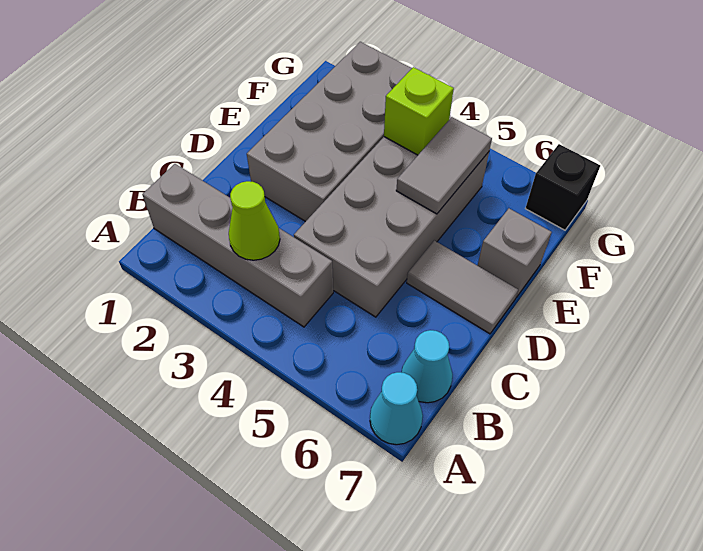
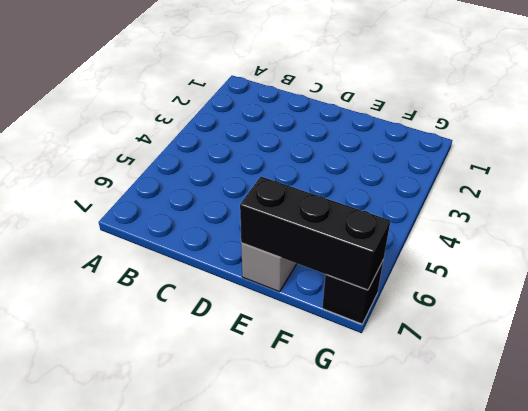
black brick E7:G7 level 2 -> none
none -> cyan cone A7 level 1
none -> grey brick B1:B4 level 1

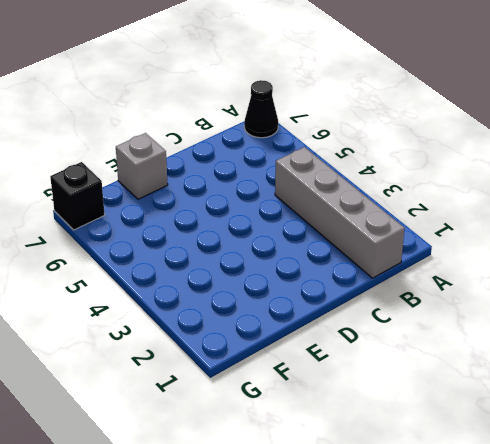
black cone A7 level 1 -> cyan cone A7 level 1
none -> cyan cone B7 level 1
none -> grey brick C4:F5 level 1

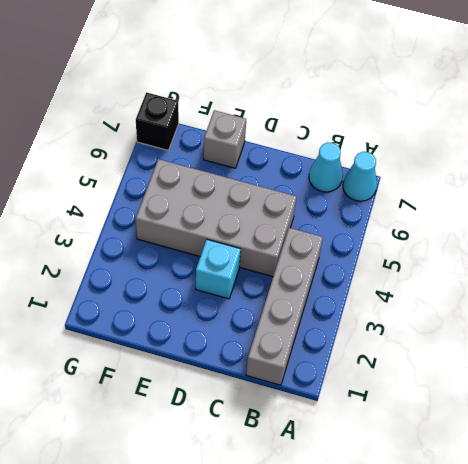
cyan brick D3 level 1 -> grey brick D2:G3 level 1
none -> grey tile D6:D7 level 1
none -> lime cone B3 level 2

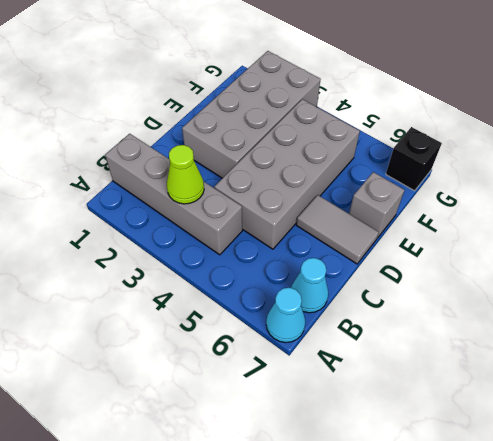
none -> grey tile E5:F5 level 2
none -> lime brick F4 level 2

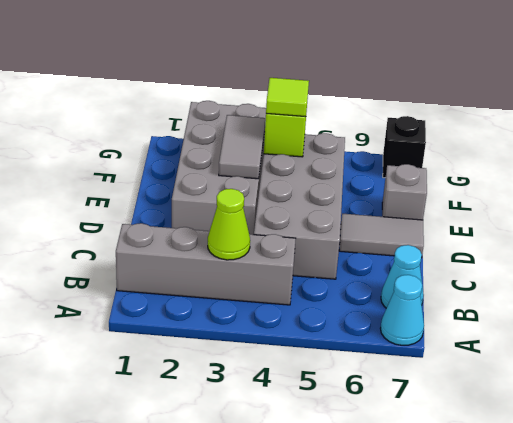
grey tile E3:F3 level 2 -> grey tile E5:F5 level 2
lime tile F4 level 3 -> none

